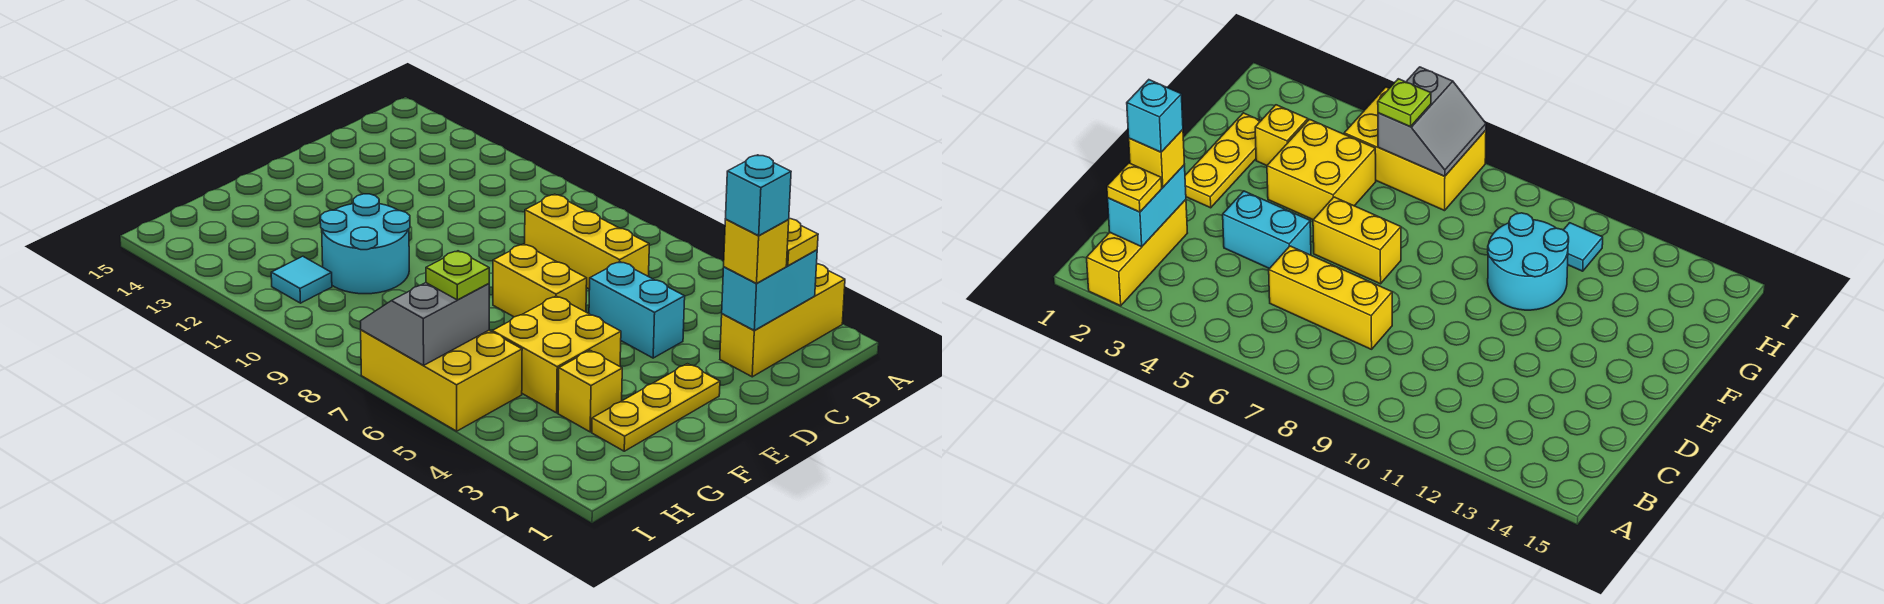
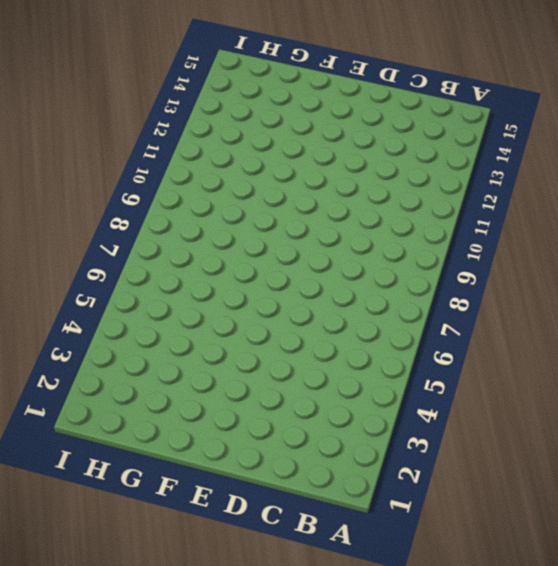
none -> yellow brick A2:C2 level 1
none -> yellow brick C6:C8 level 1
none -> cyan brick D4:D5 level 1

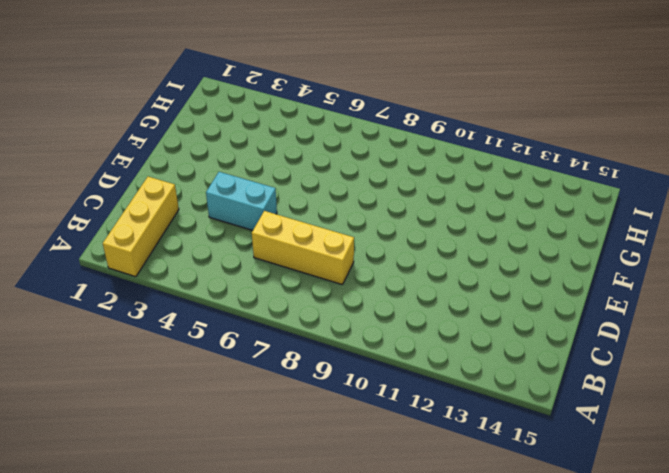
none -> yellow plate E2:G2 level 1
none -> yellow brick E6:E7 level 1
none -> yellow brick F4:G5 level 1

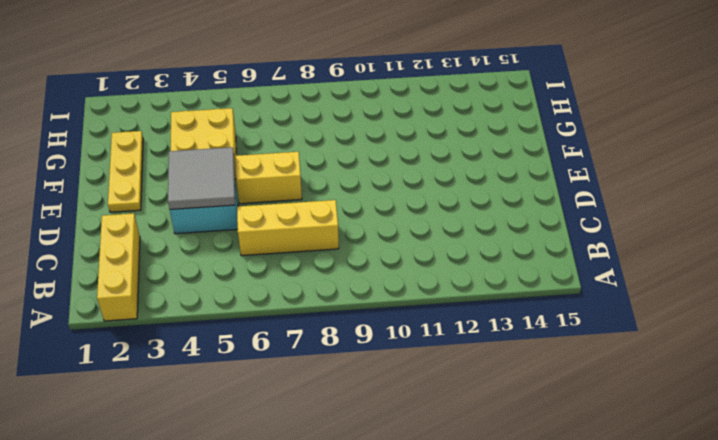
grey tile D4:E5 level 2 -> none
none -> cyan round brick F10:G11 level 1
none -> yellow brick G3 level 1
none -> yellow brick H5:I7 level 1

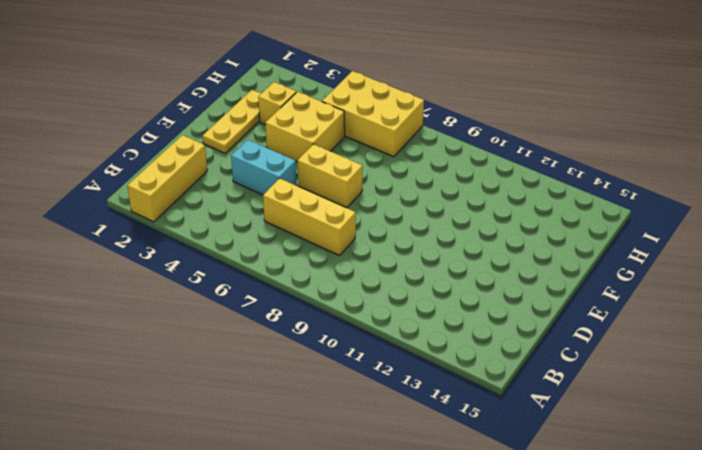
none -> cyan round brick F10:G11 level 1
none -> cyan tile H11 level 1
none -> cyan brick B2:C2 level 2

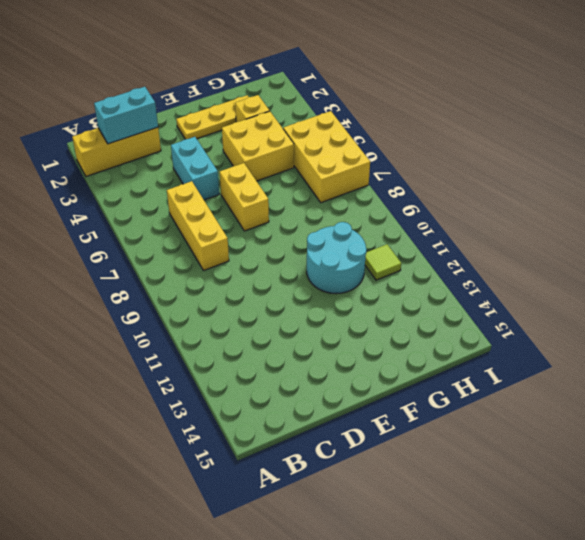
lime tile H11 level 1 -> cyan tile H11 level 1
none -> grey slope H6:I7 level 2 top 6
none -> yellow plate B2 level 3
none -> yellow brick C2 level 3

